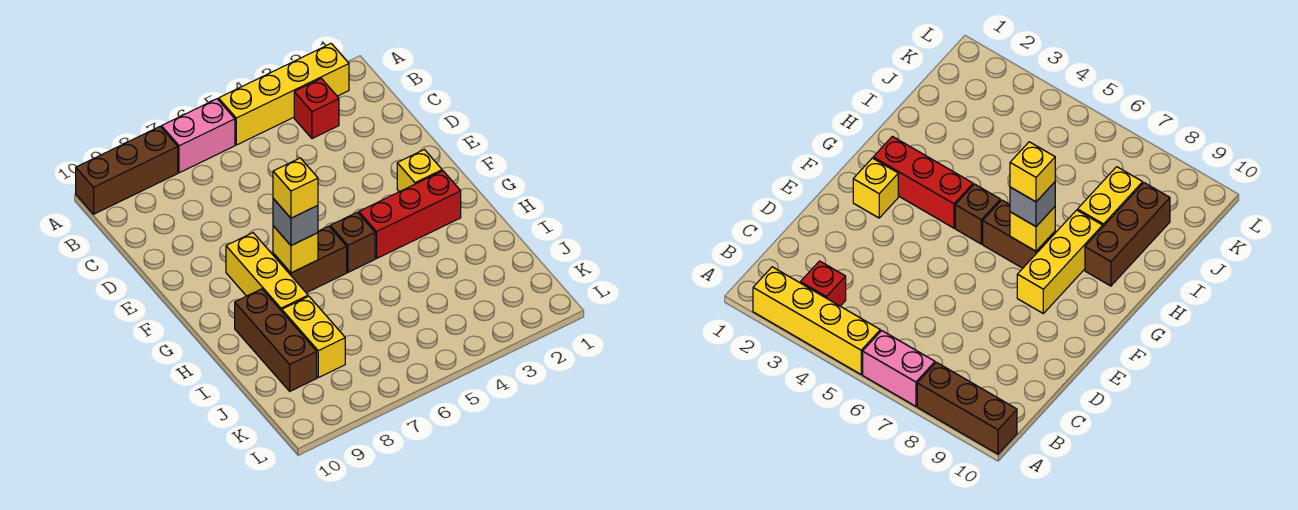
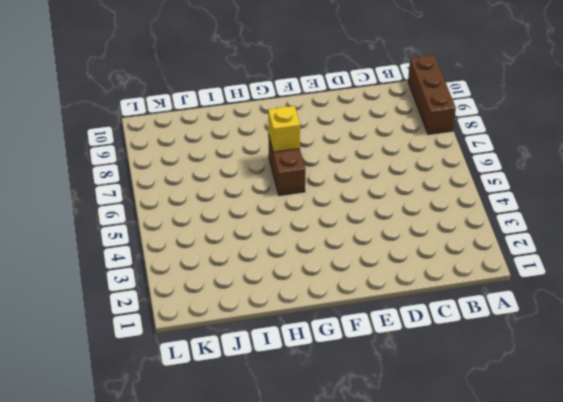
none -> yellow brick A2:A5 level 1
none -> pink brick A6:A7 level 1
none -> red brick B3 level 1

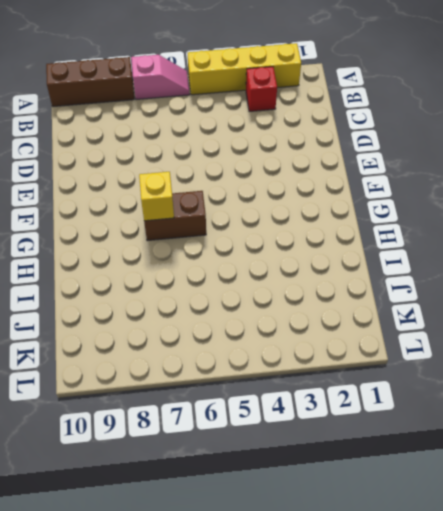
pink slope A6:A7 level 1 top 7 -> pink brick A6:A7 level 1
none -> yellow brick F2 level 1
none -> yellow brick F8:H8 level 1
none -> red brick G2:G4 level 1

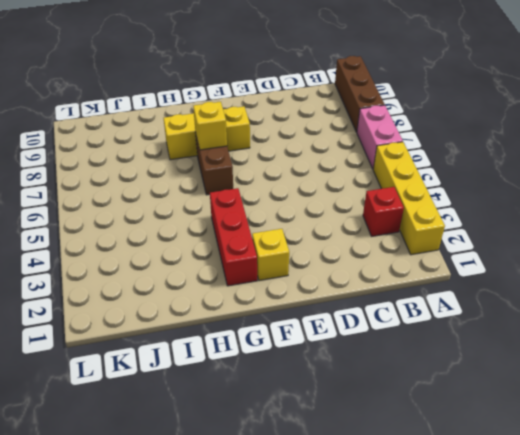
none -> brown brick G5 level 1
none -> brown brick H9:J9 level 1
none -> yellow brick I8:J8 level 1

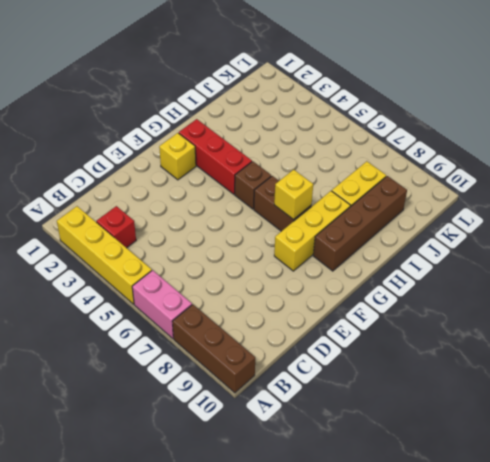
brown brick G9:J9 level 1 -> brown brick H9:J9 level 1
none -> grey brick G7 level 3
none -> yellow brick G7 level 4

